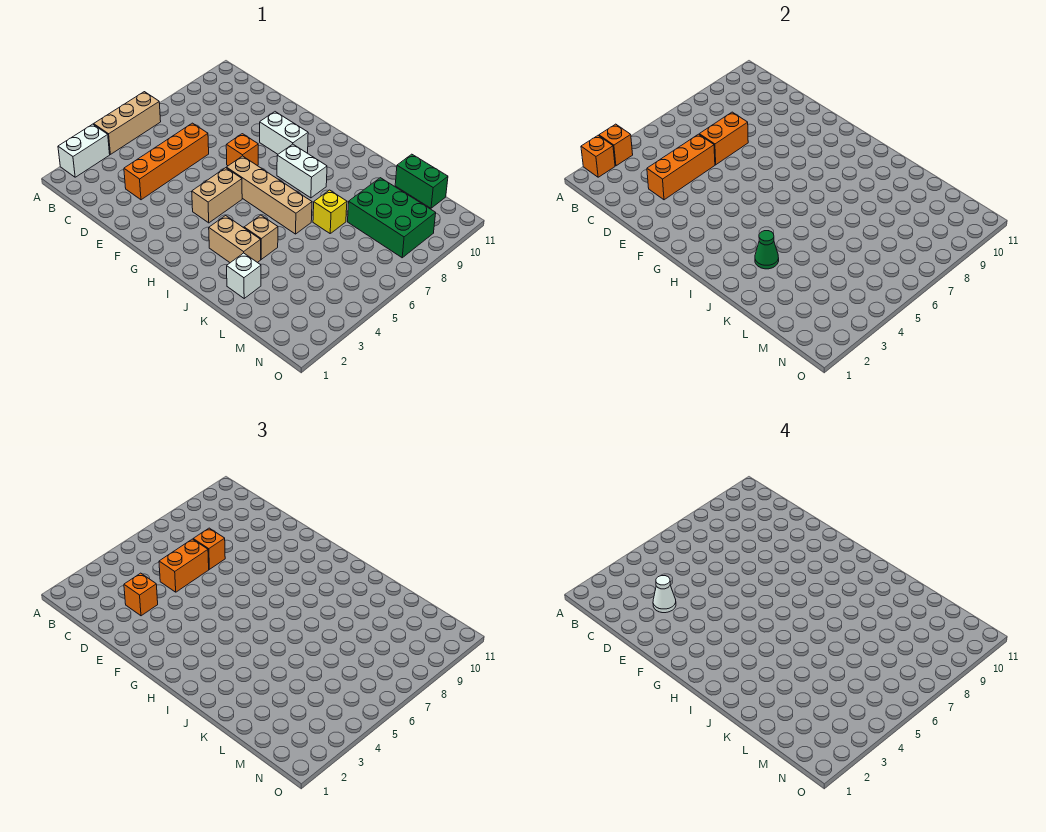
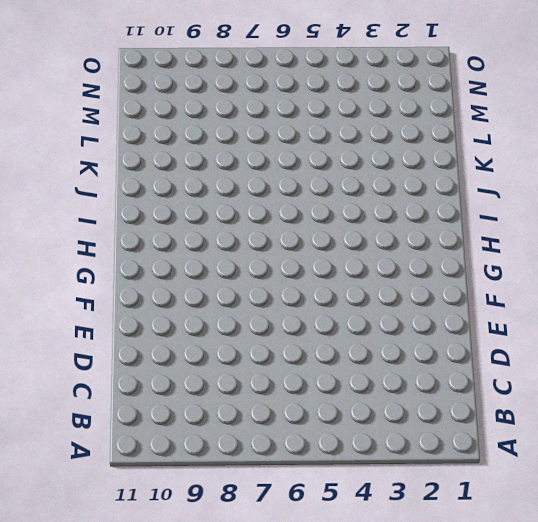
none -> white brick A2:A3 level 1
none -> tan brick A4:A6 level 1
none -> orange brick D3:D6 level 1

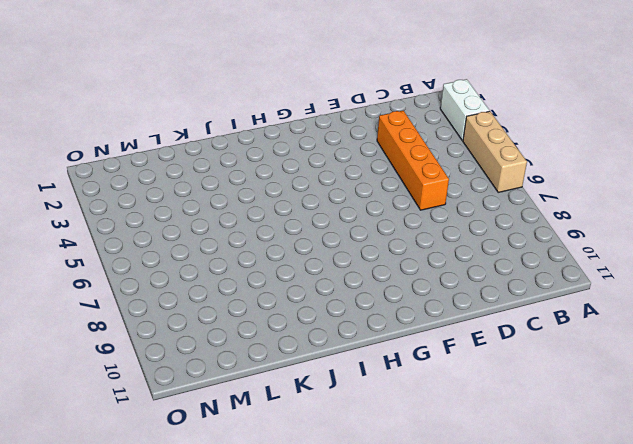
none -> orange brick F7 level 1
none -> white brick F9:G9 level 1
none -> tan brick G4:G5 level 1

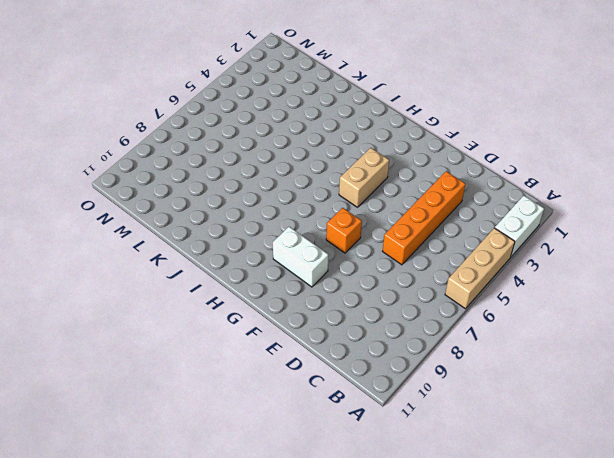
none -> tan brick G6:J6 level 1
none -> white brick H8:I8 level 1
none -> tan brick I3:J3 level 1

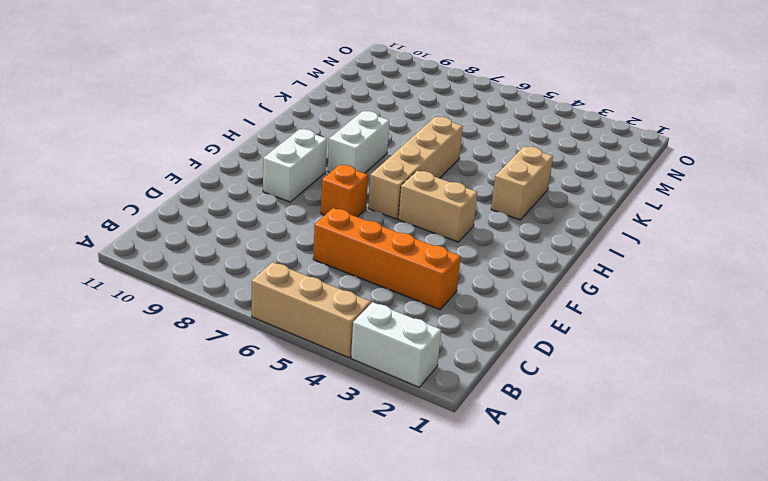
none -> tan brick J4 level 1
none -> white brick K2 level 1
none -> yellow brick K7 level 1

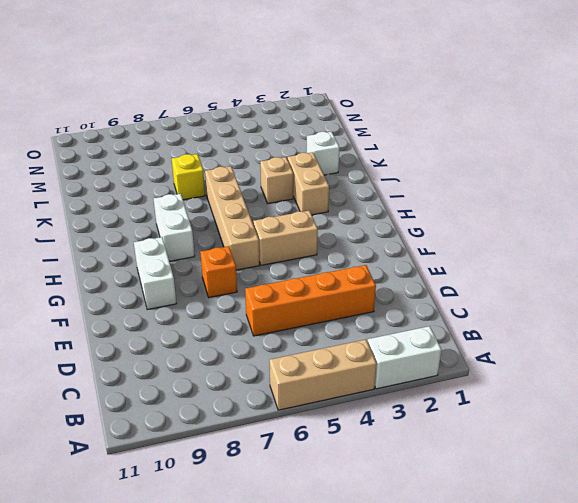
none -> green brick L8:N9 level 1
none -> green brick L11:M11 level 1
none -> orange brick A2 level 2

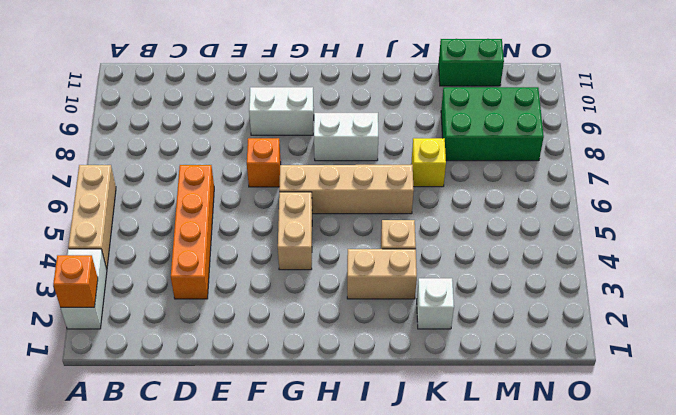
none -> orange brick A3 level 2
none -> orange brick D3:D5 level 2
none -> orange brick D6:D7 level 2

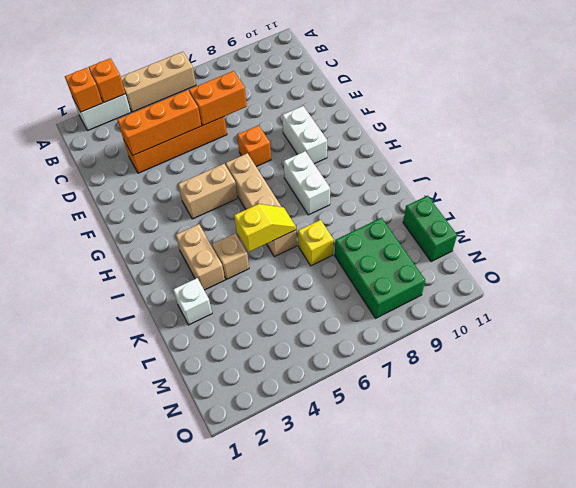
yellow slope J5:J6 level 2 top 5 -> none
none -> green cone J3 level 2
none -> orange brick D3 level 3
none -> orange brick D5:D6 level 3

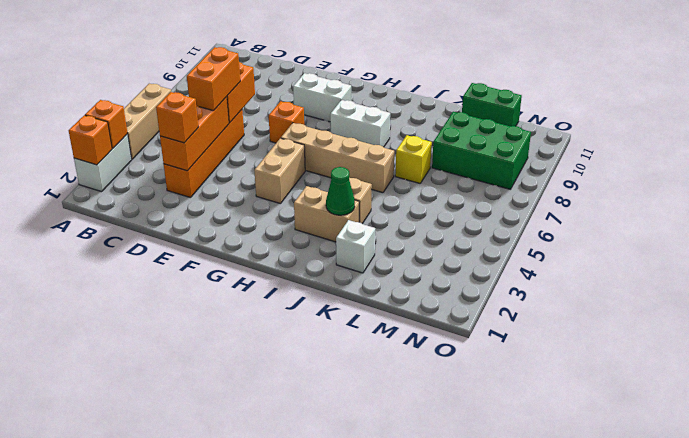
none -> orange brick D7 level 3
none -> white cone D3 level 4

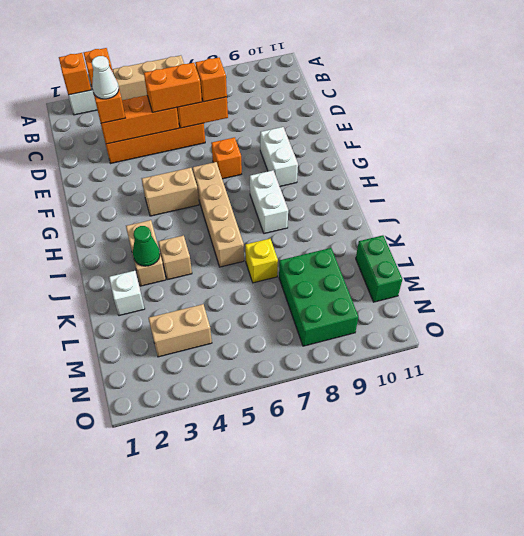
tan brick M3:M4 level 1 -> none

